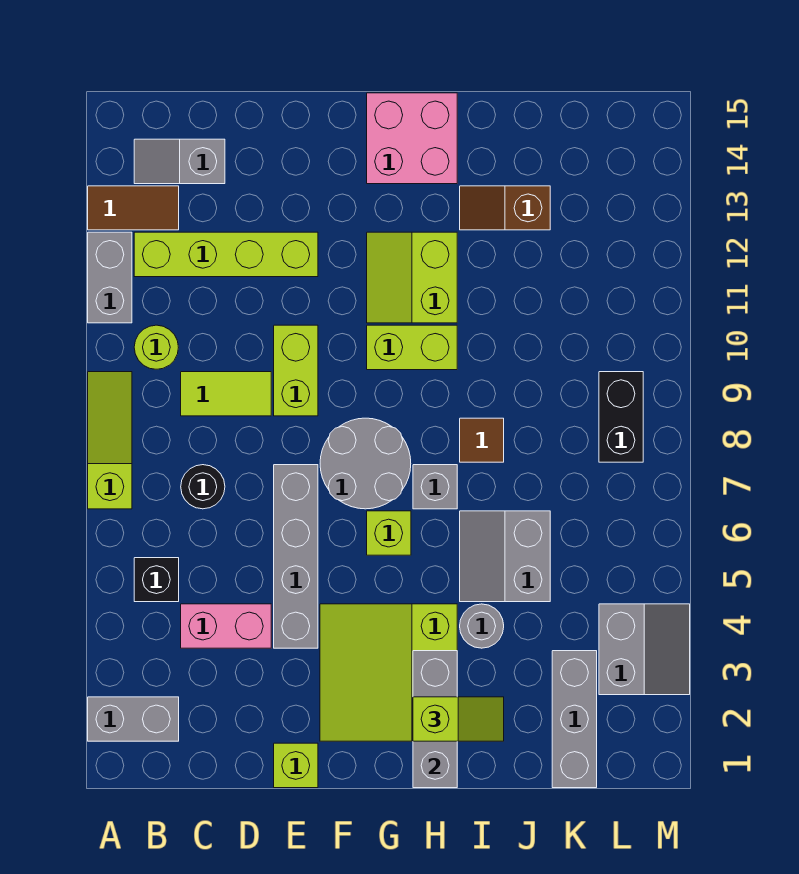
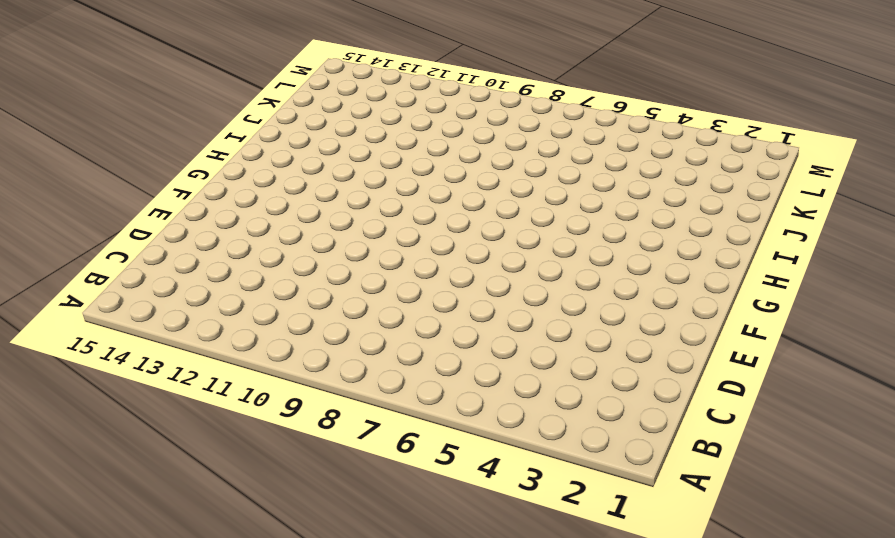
none -> grey brick A2:B2 level 1
none -> lime slope A7:A9 level 1 top 7
none -> grey brick A11:A12 level 1
none -> brown tile A13:B13 level 1

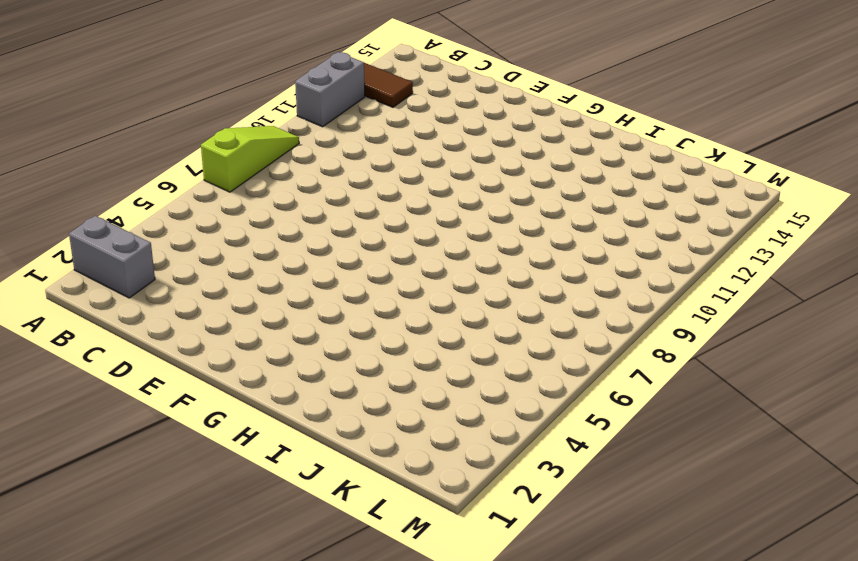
none -> black brick B5 level 1
none -> lime round brick B10 level 1
none -> lime brick B12:E12 level 1
none -> grey slope B14:C14 level 1 top C

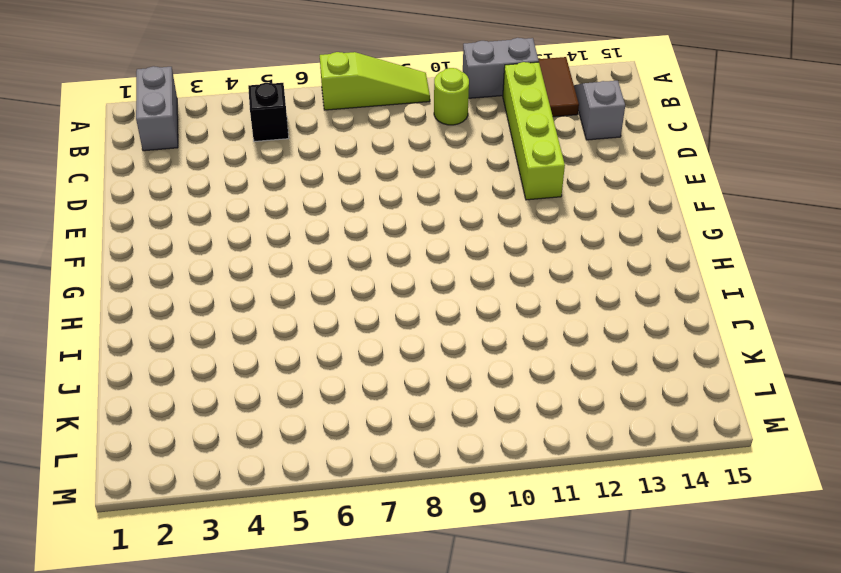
none -> pink brick C4:D4 level 1
none -> black round brick C7 level 1
none -> lime tile C9:D9 level 1
none -> lime brick E1 level 1

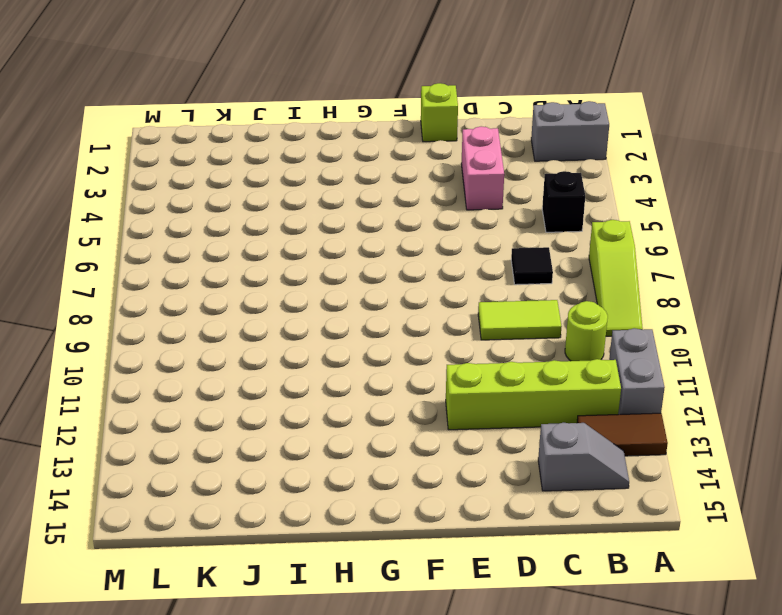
black tile C7 level 1 -> black round brick C7 level 1
pink brick D3:D4 level 1 -> pink brick C4:D4 level 1
none -> grey brick E4:E7 level 1
none -> lime brick E9:E10 level 1
none -> lime slope F2:H4 level 1 top H
none -> grey round brick F7:G8 level 1

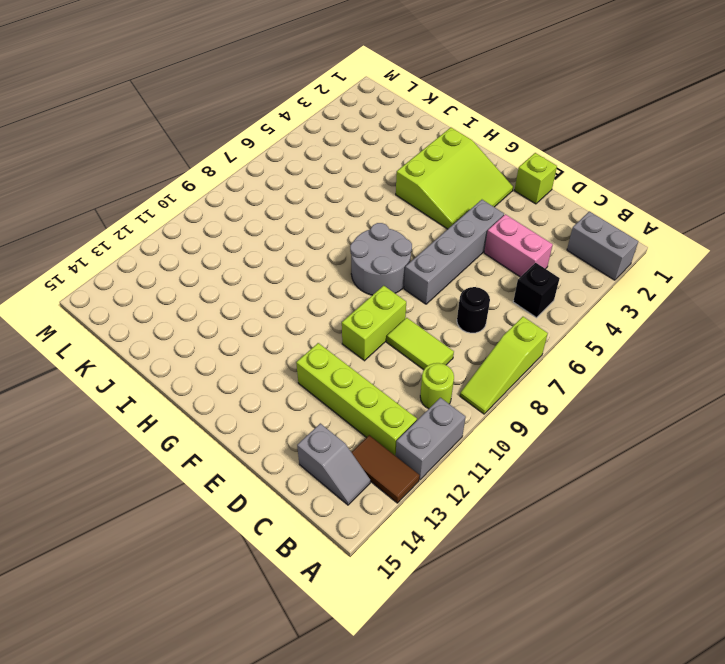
none -> lime brick G6 level 1
none -> lime brick G10:H10 level 1
none -> lime slope G11:H12 level 1 top H
none -> pink brick G14:H15 level 1

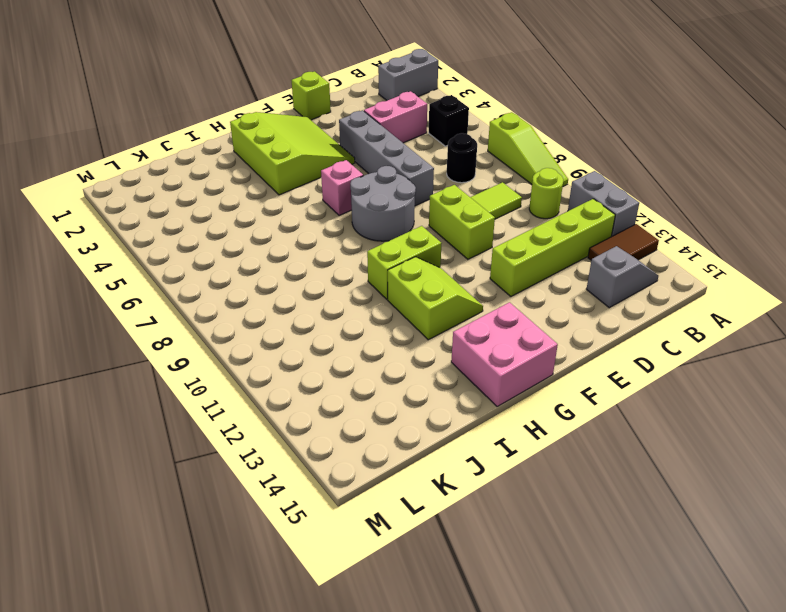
pink brick G6 level 1 -> lime brick G6 level 1
none -> grey brick H7 level 1
none -> grey round brick I4 level 1
none -> grey slope I5:J6 level 1 top J
none -> brown tile I8 level 1

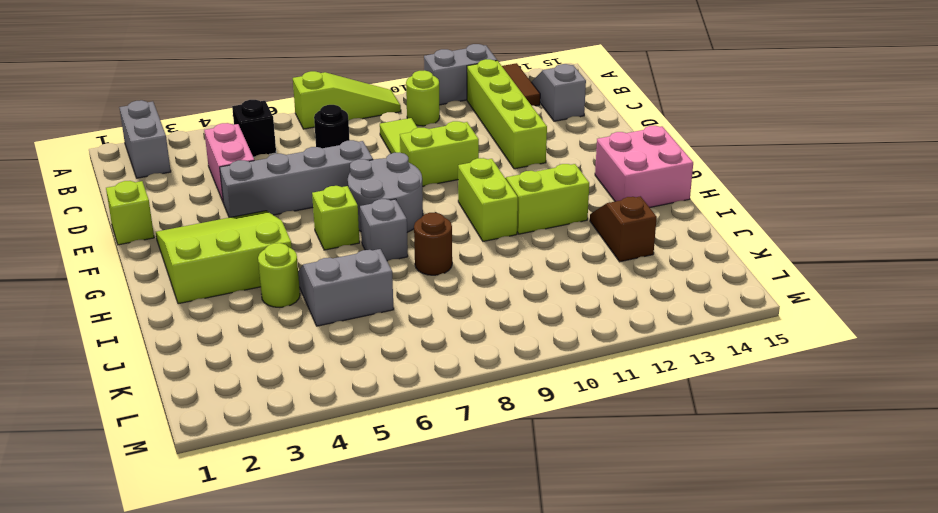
lime round brick I4 level 1 -> grey round brick I4 level 1
brown round brick I8 level 1 -> brown tile I8 level 1
none -> grey brick K1:K3 level 1
none -> grey slope L3:M4 level 1 top L
none -> black brick L8:L9 level 1
none -> grey brick H1:H3 level 2

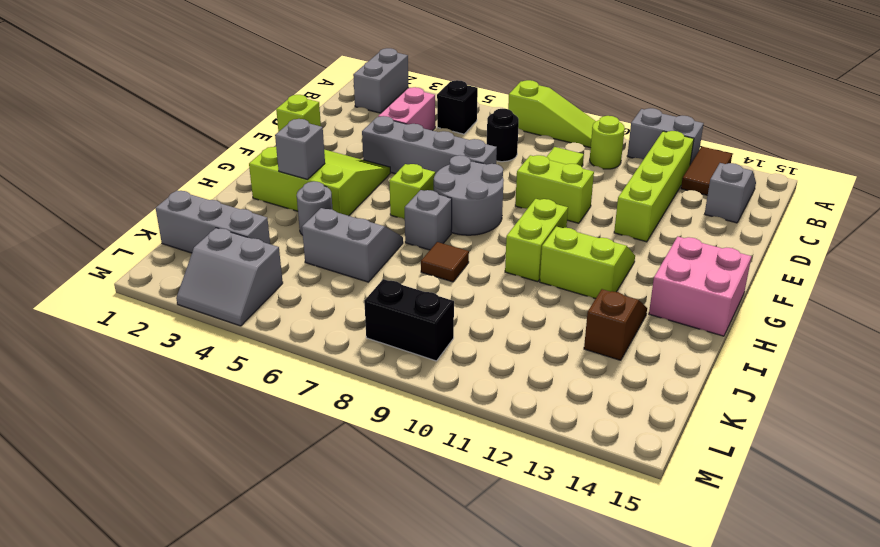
grey brick H3 level 2 -> grey brick H1:H3 level 2
none -> lime slope H2:I2 level 3 top H

